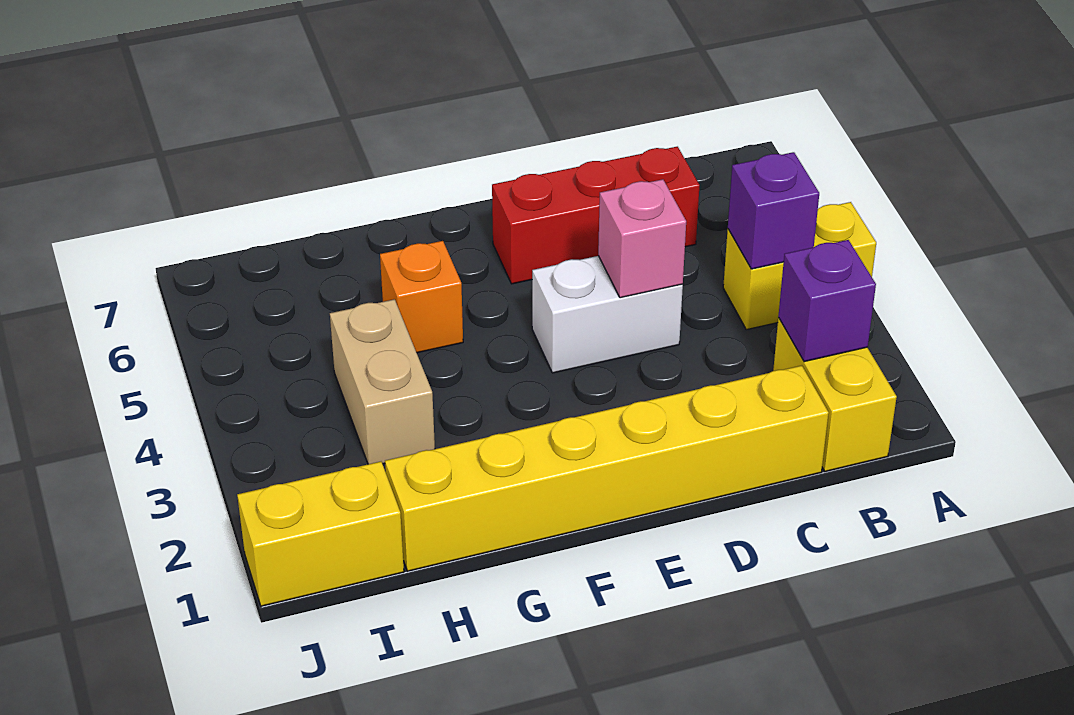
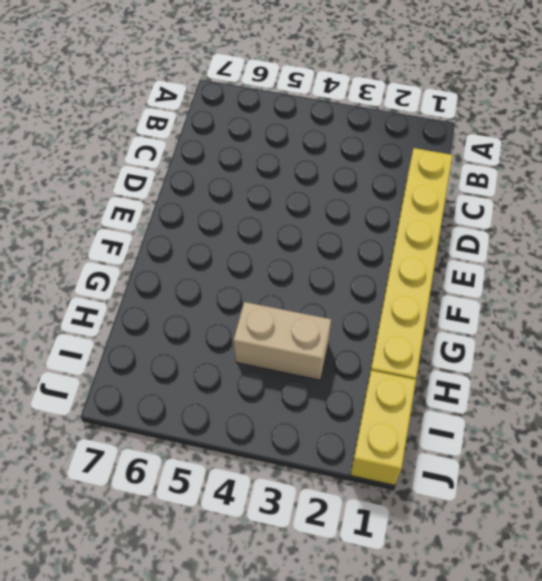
none -> yellow brick A4:B4 level 1
none -> yellow brick B1:B2 level 1

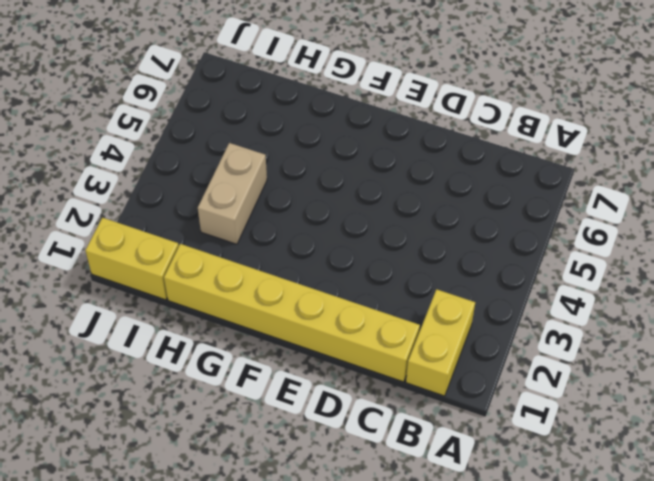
none -> yellow brick A4:B4 level 1
none -> red brick C6:E6 level 1

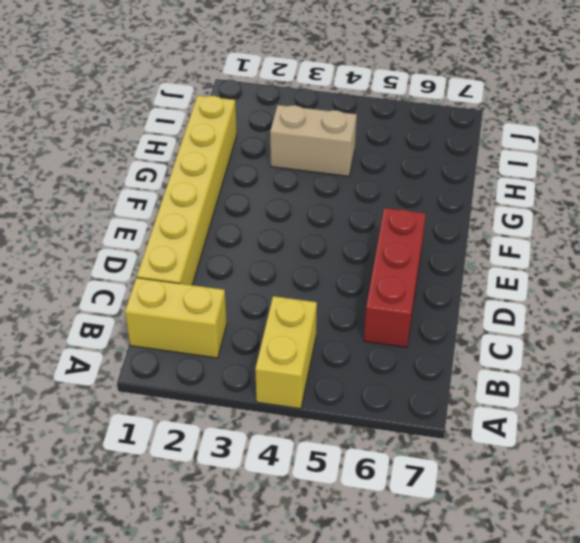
none -> white brick D4:E4 level 1
none -> orange brick G5 level 1

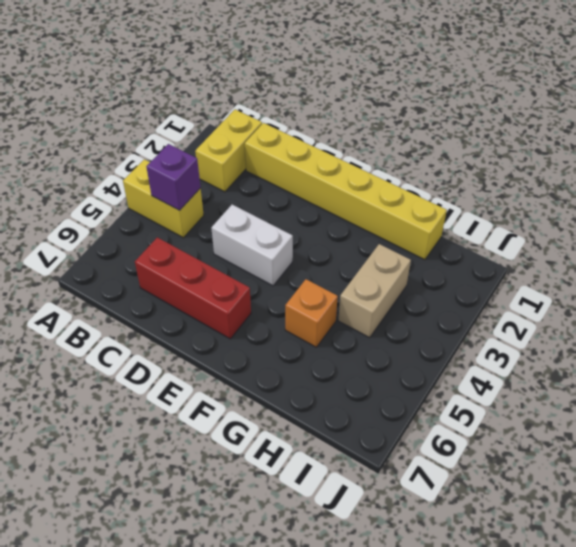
none -> yellow brick I1:J1 level 1
none -> purple brick B2 level 2

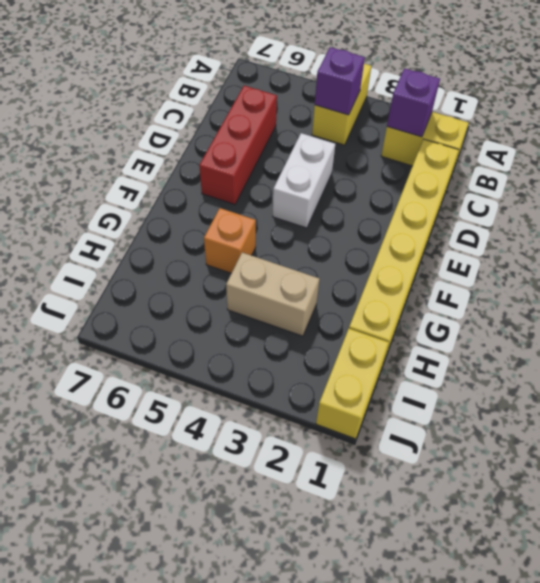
none -> pink brick D4 level 2

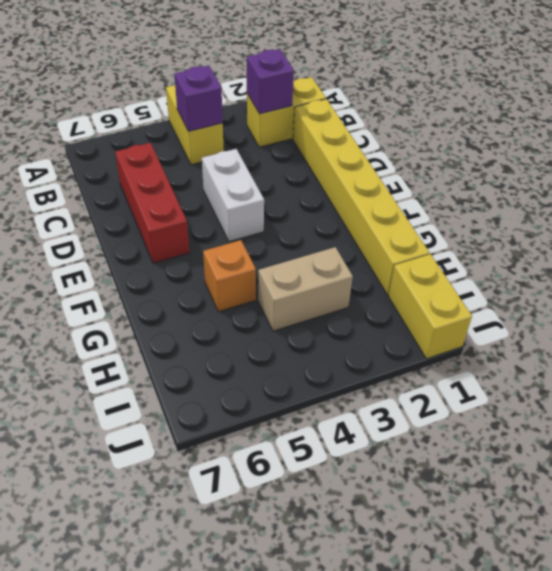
none -> pink brick D4 level 2

